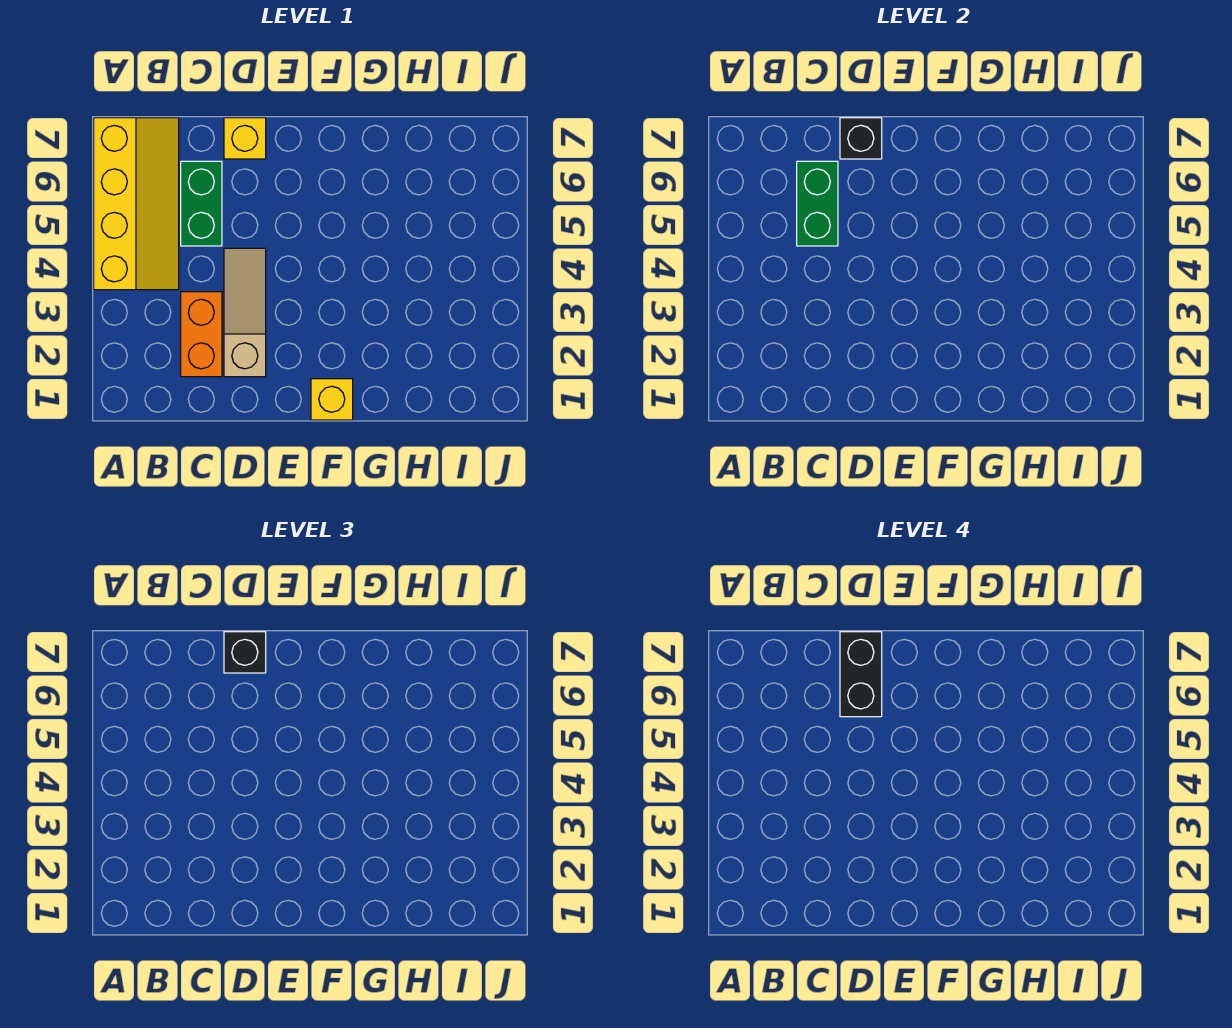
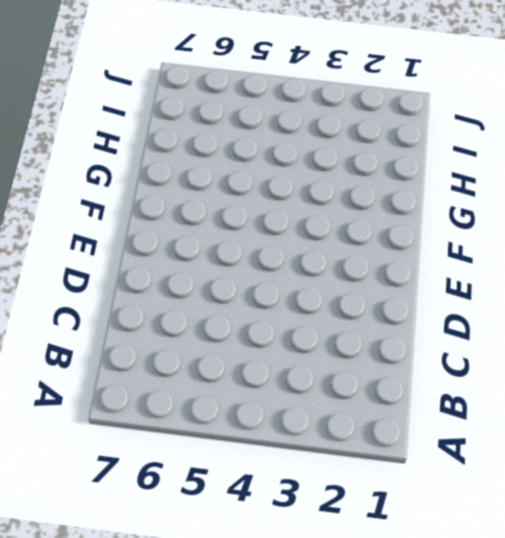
none -> yellow slope A4:B7 level 1 top A
none -> orange brick C2:C3 level 1

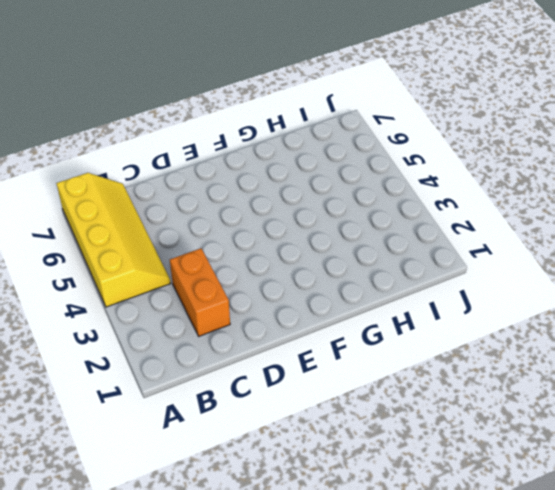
none -> green brick C5:C6 level 1
none -> tan slope D2:D4 level 1 top 2

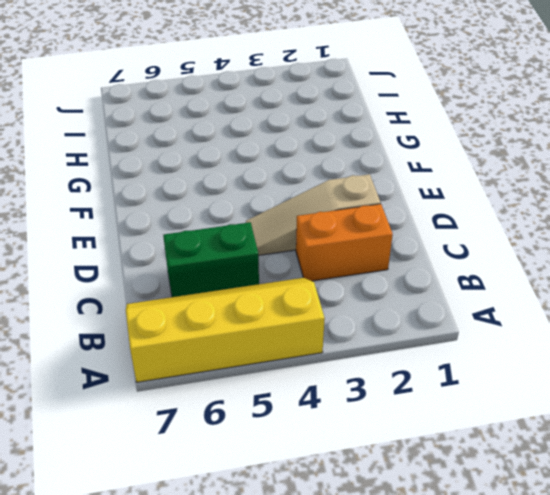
none -> yellow brick D7 level 1
none -> yellow brick F1 level 1

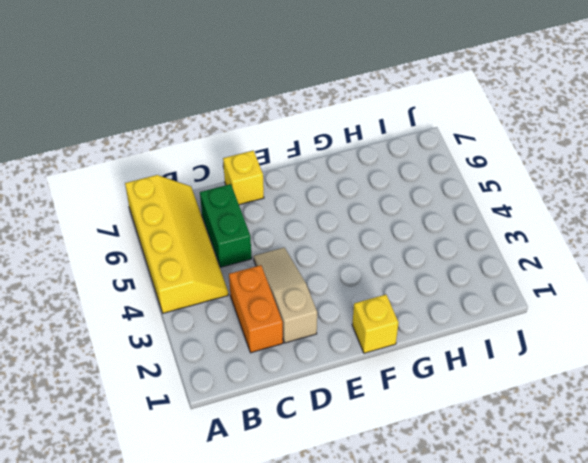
none -> green brick C5:C6 level 2
none -> black brick D7 level 2

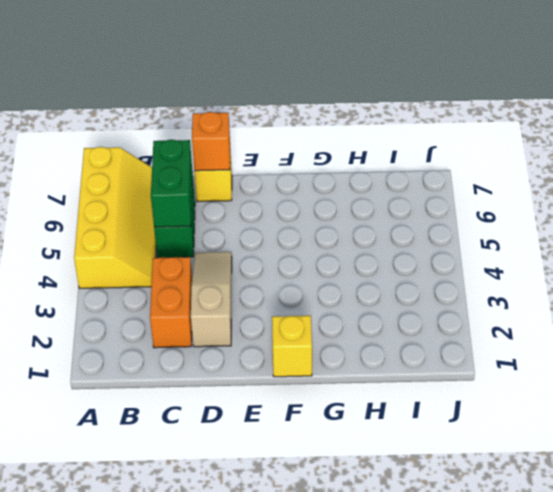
orange brick D7 level 2 -> black brick D7 level 2
none -> black brick D7 level 3
none -> black brick D6:D7 level 4

